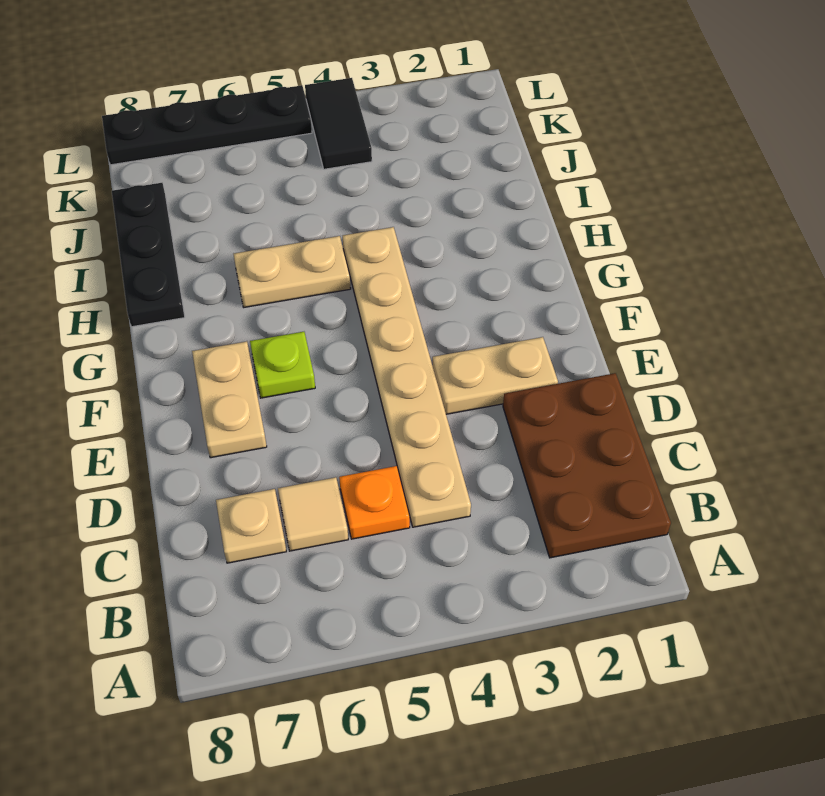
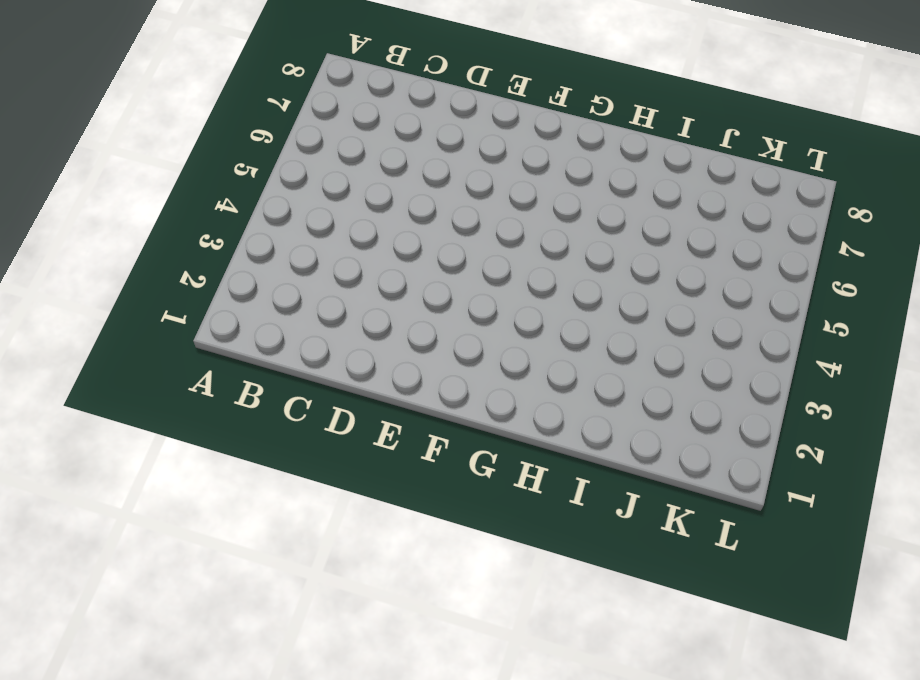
none -> brown plate B1:D2 level 1
none -> tan plate C4:H4 level 1
none -> orange plate C5 level 1

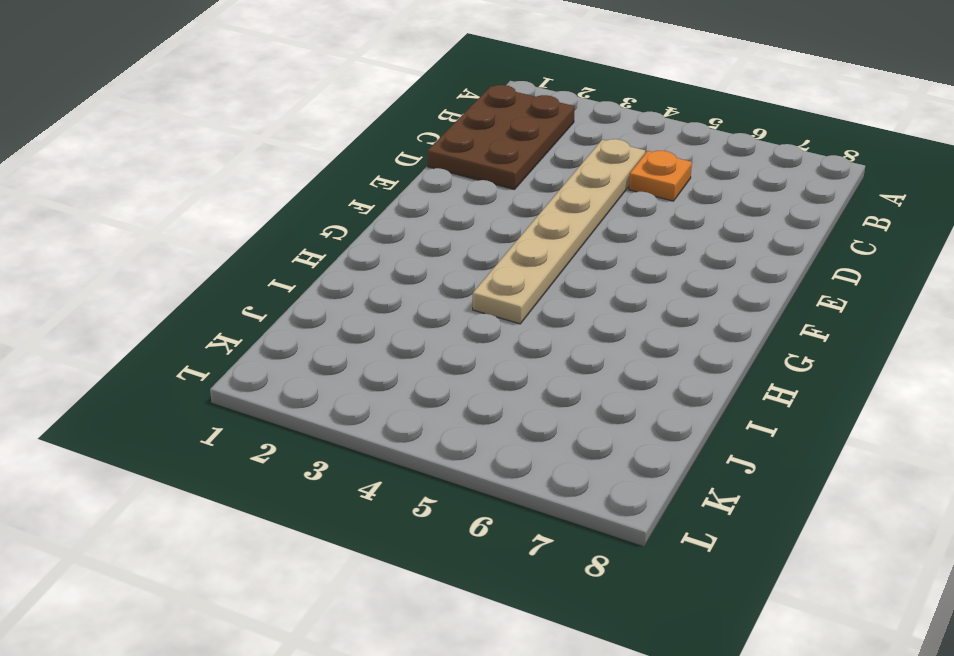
none -> tan tile C6 level 1
none -> tan plate C7 level 1
none -> tan plate E2:E3 level 1

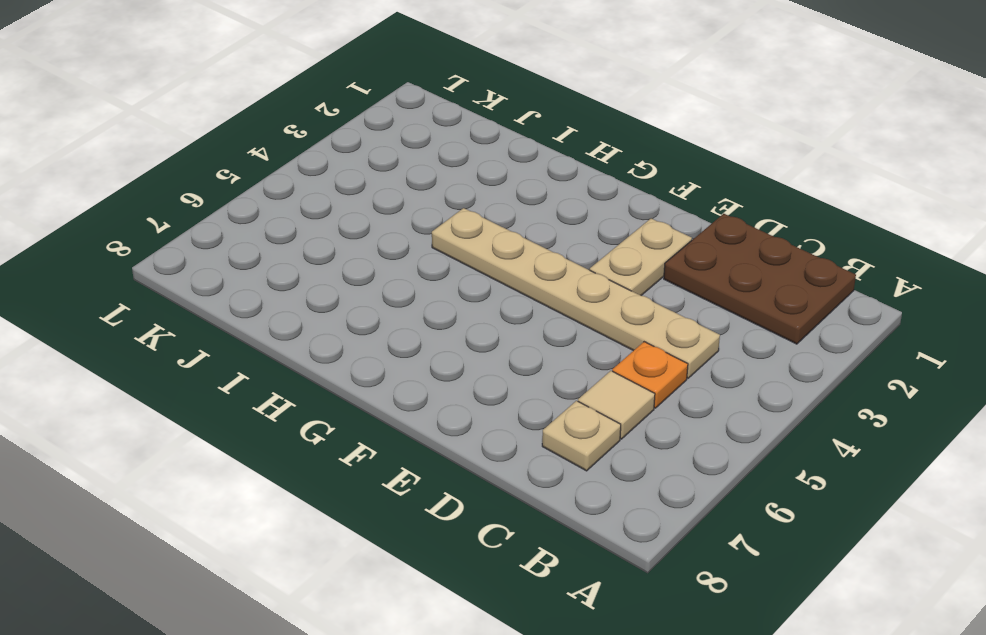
none -> tan plate E7:F7 level 1
none -> lime plate F6 level 1
none -> tan plate H5:H6 level 1

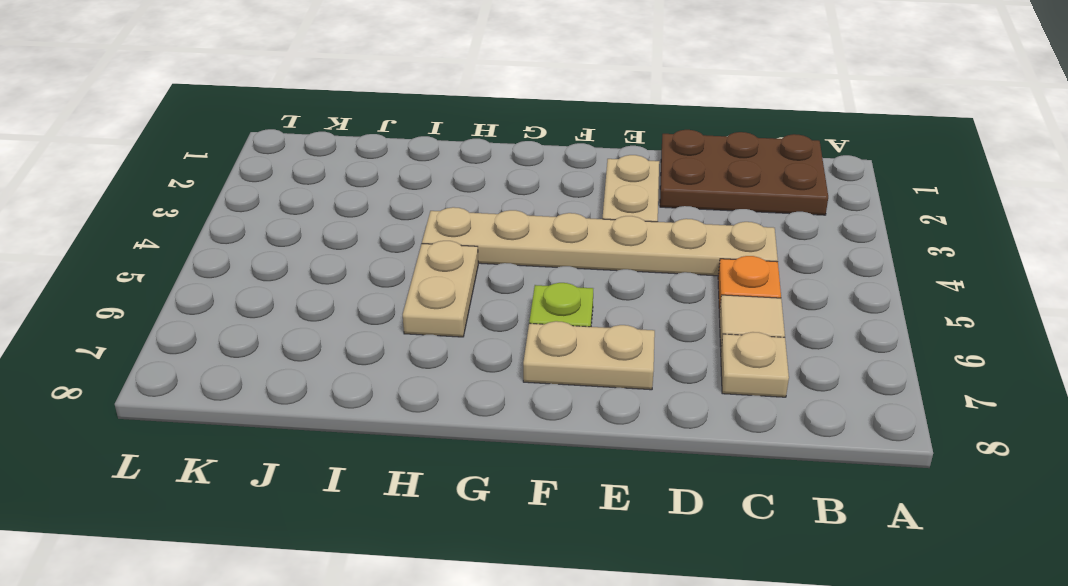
none -> black plate H8:J8 level 1
none -> black tile K4:L4 level 1
none -> black plate L5:L8 level 1

